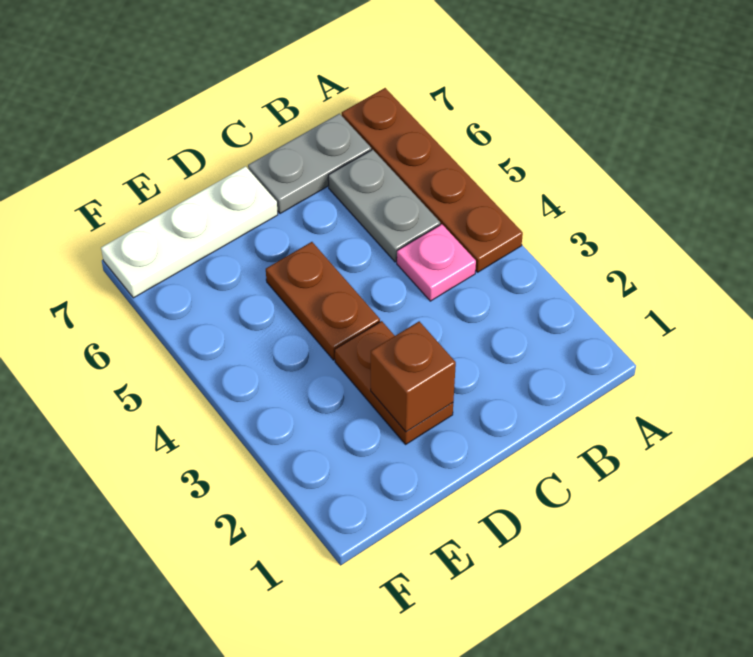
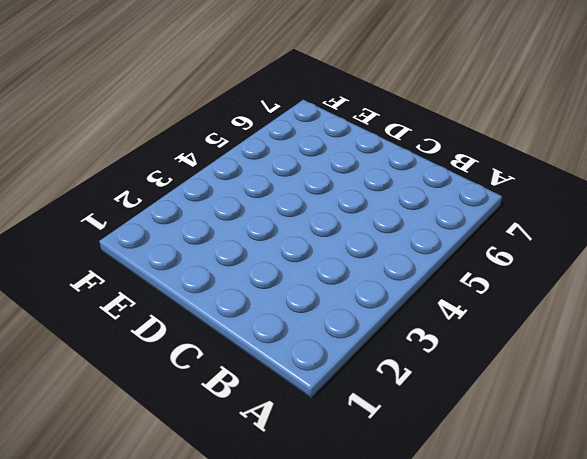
none -> brown plate A4:A7 level 1
none -> pink plate B4 level 1

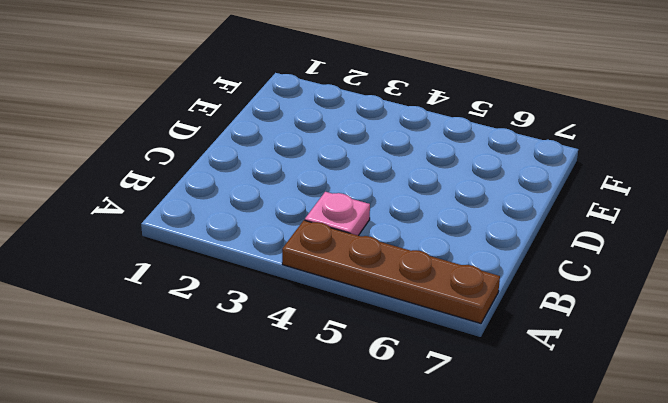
none -> grey plate B5:B6 level 1
none -> grey plate B7:C7 level 1

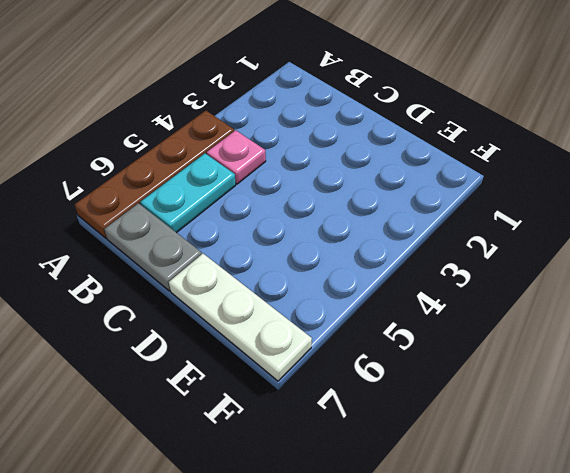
cyan plate B5:B6 level 1 -> grey plate B5:B6 level 1
none -> brown plate D2:D3 level 1
none -> brown plate D4:D5 level 1

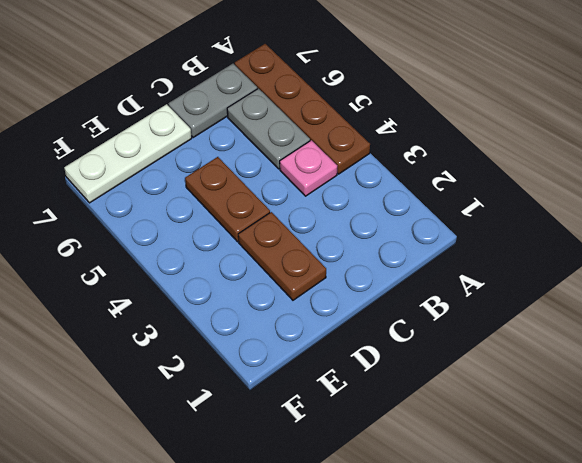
none -> brown brick D2 level 2

